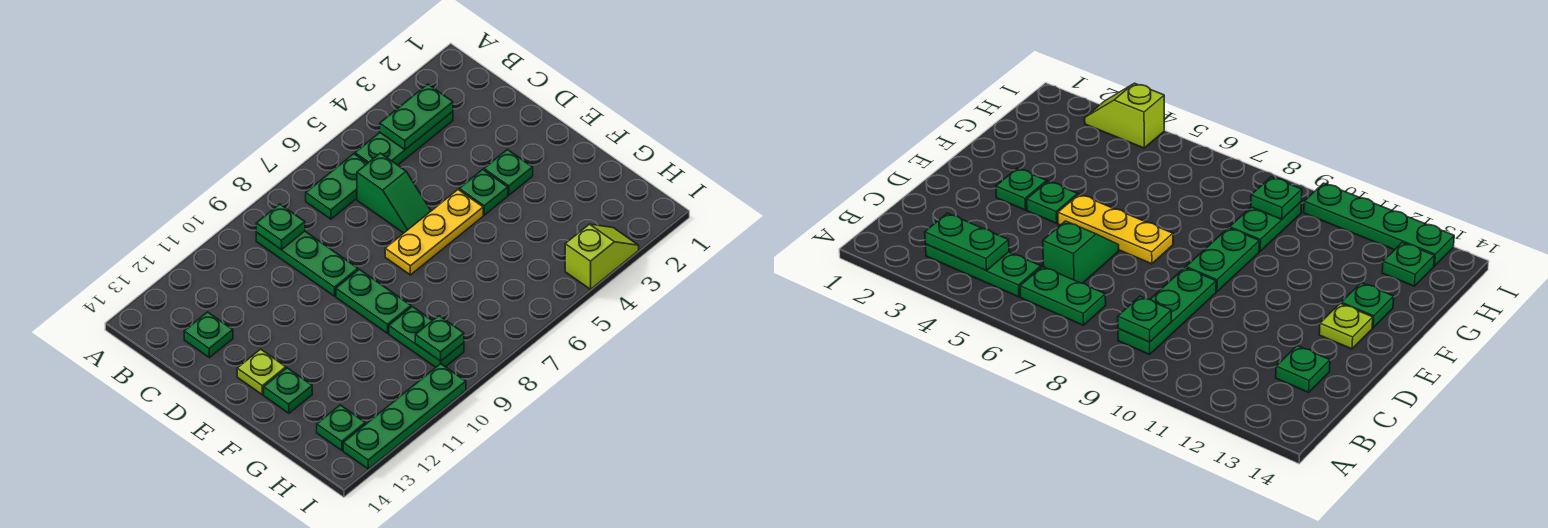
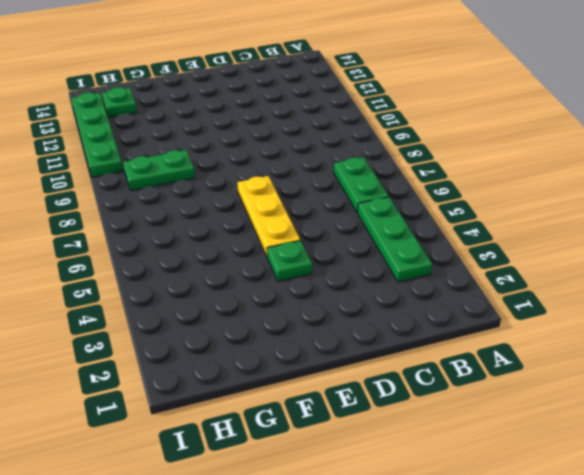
none -> green plate B9:D9 level 1
none -> green slope C6:D6 level 1 top C
none -> green plate C13 level 1

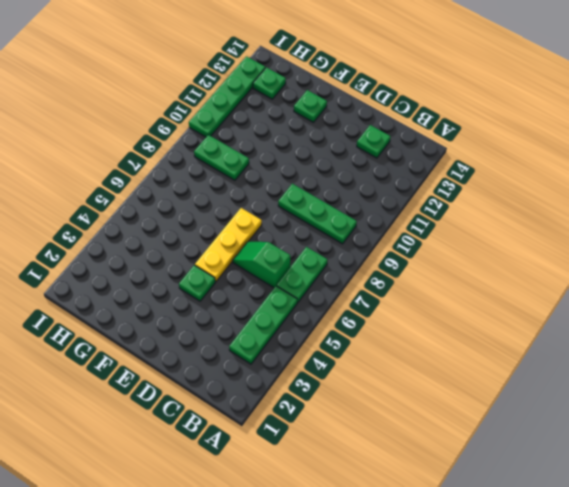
none -> green plate E3 level 1
none -> green plate E9:F9 level 1
none -> lime plate E13 level 1

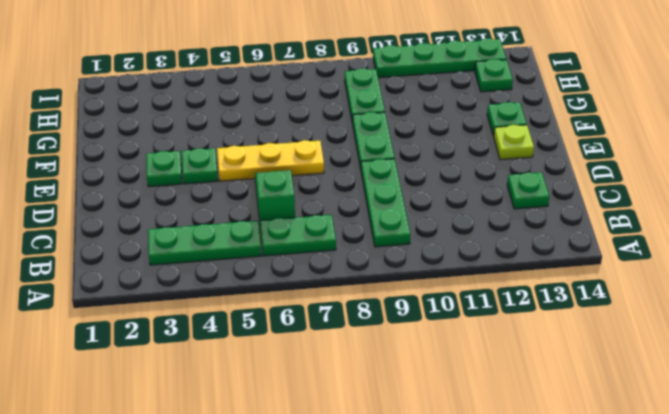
none -> lime slope I3:I4 level 1 top 4
none -> green plate B3:B4 level 2
none -> green plate B9 level 2

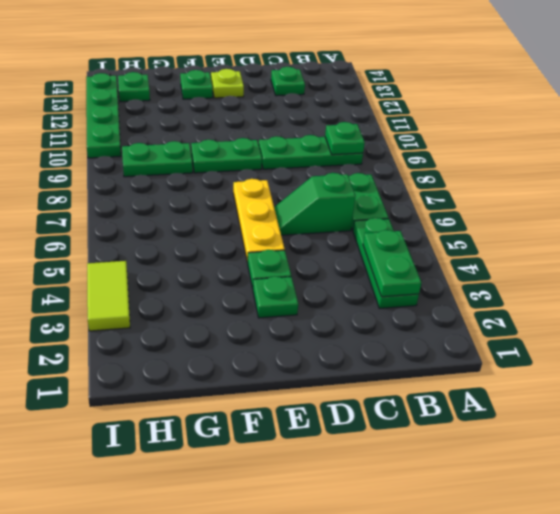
lime tile I3:I4 level 1 -> lime slope I3:I4 level 1 top 4
none -> green plate H9 level 2

